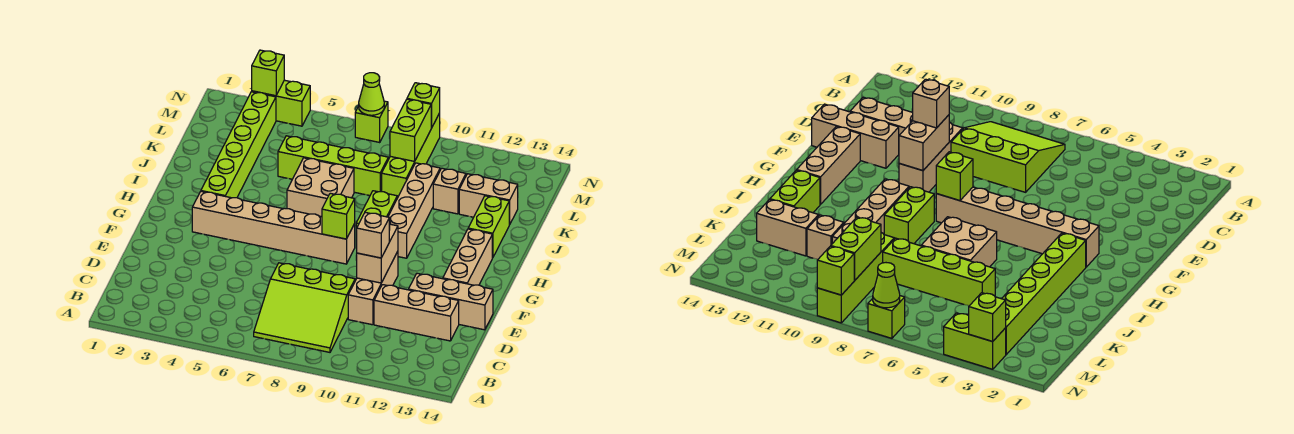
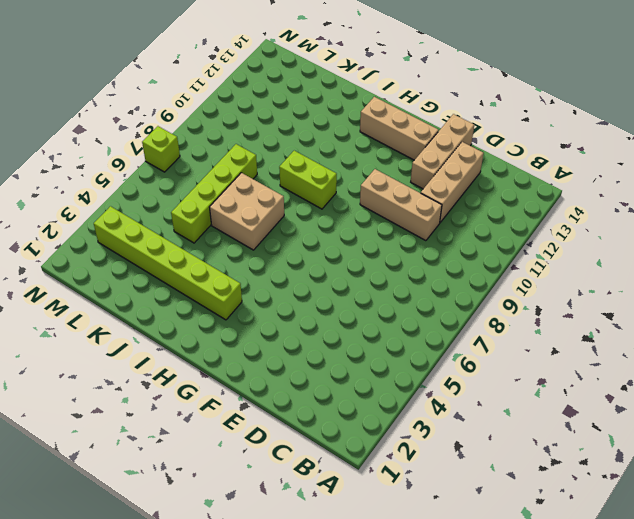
none -> lime slope B7:D9 level 1 top D
none -> tan brick G3:G8 level 1
none -> tan brick H10:K10 level 1

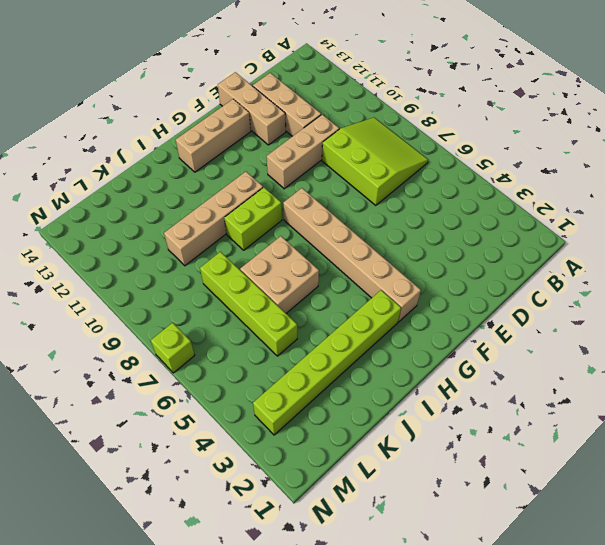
none -> lime brick I13:J13 level 1
none -> lime brick K9:N9 level 1
none -> tan brick K11 level 1

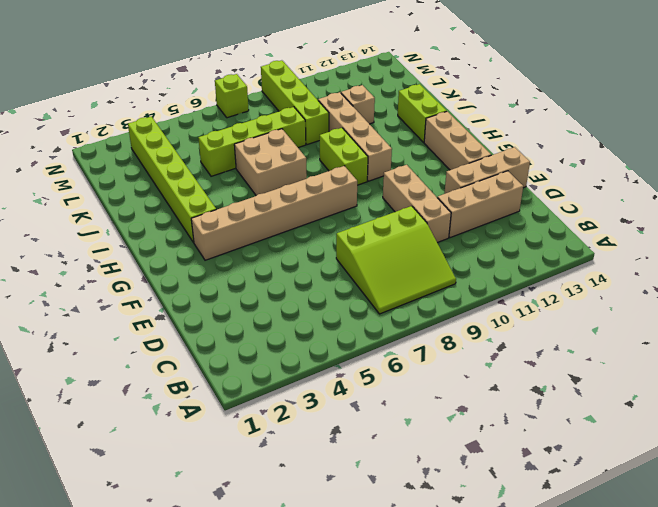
none -> tan brick K12:K13 level 1
none -> lime brick N3:N4 level 1
none -> tan brick E10:F10 level 2

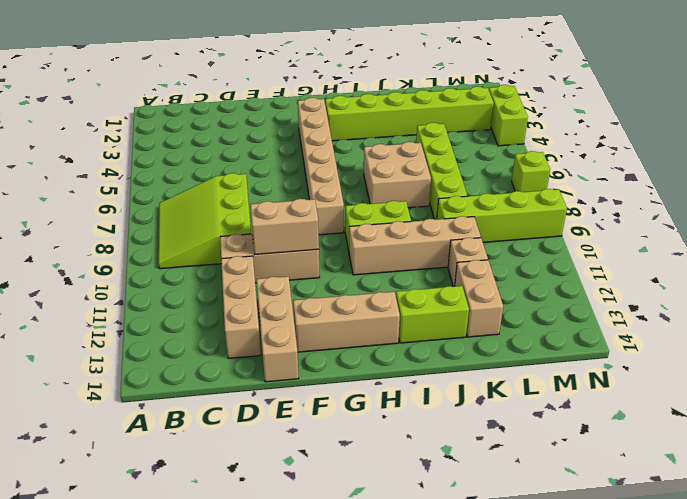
none -> lime brick G8 level 2
none -> lime brick L9:M9 level 2
none -> lime brick N3 level 2

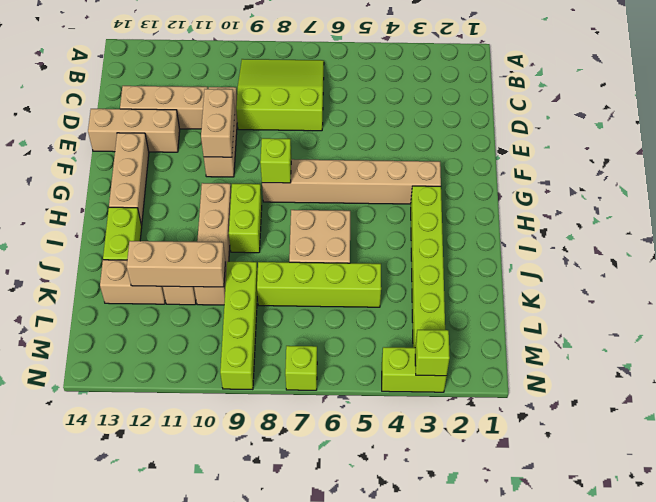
tan brick K10:K12 level 2 -> none
none -> lime brick L9:M9 level 2
none -> lime cone N7 level 2
none -> lime brick N9 level 2

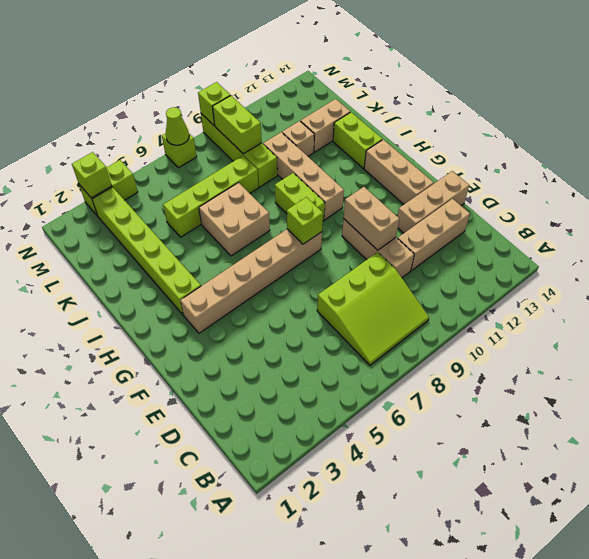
none -> tan brick E10 level 3

